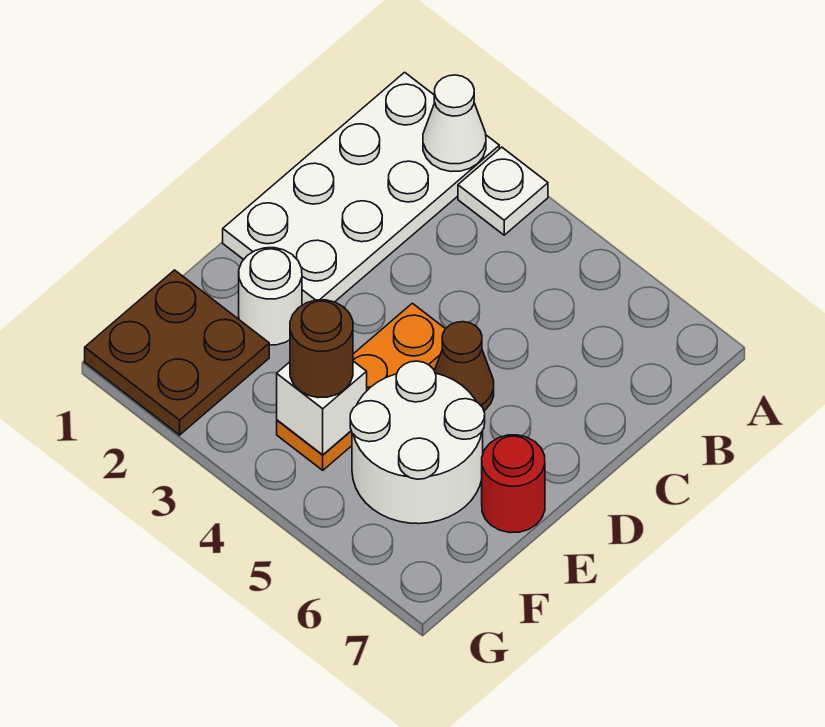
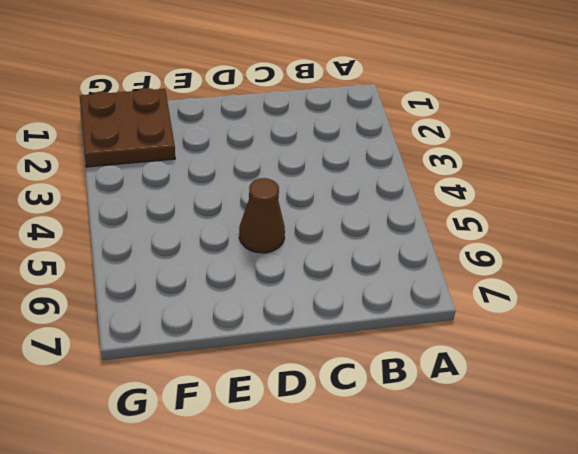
none -> white plate A1:D2 level 1
none -> white plate A3 level 1

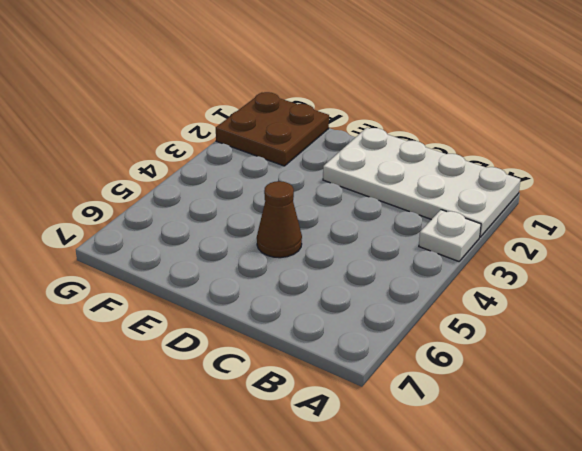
none -> orange plate D4:F4 level 1
none -> white round brick E2 level 1

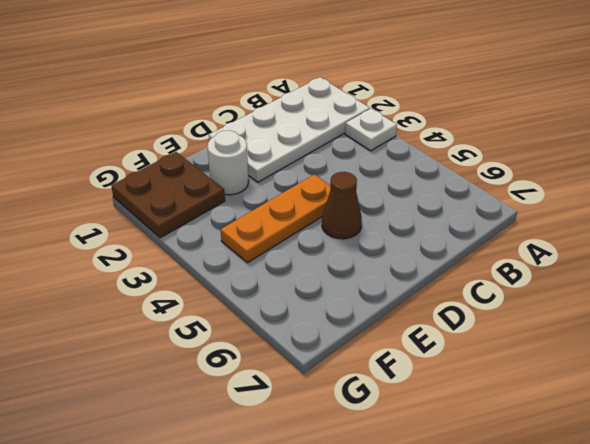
none -> white round brick E5:F6 level 1
none -> red round brick E7 level 1

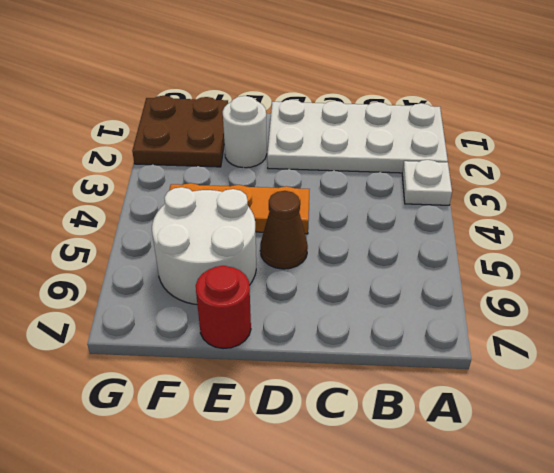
none -> white cone A2 level 2
none -> white brick F4 level 2

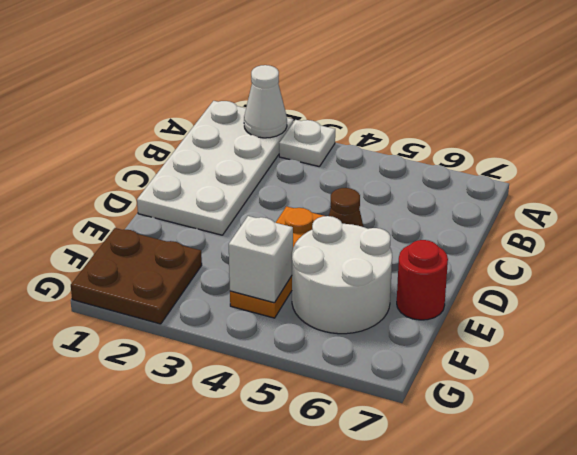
none -> white round brick E2 level 1
none -> brown round brick F4 level 3

